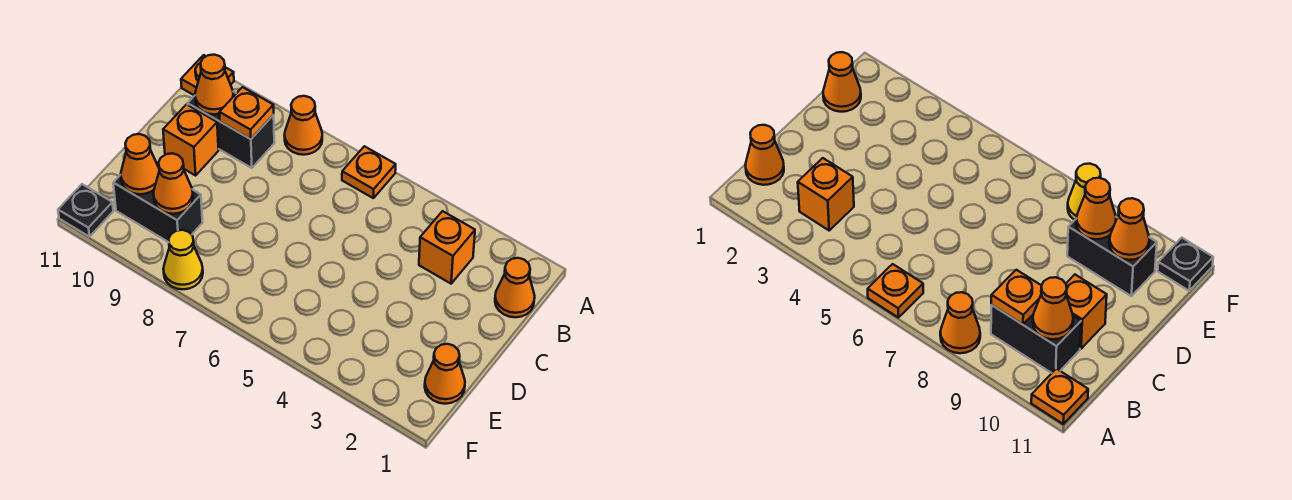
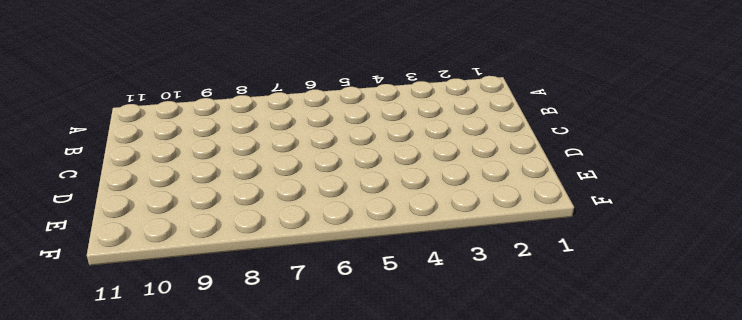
none -> orange plate A6 level 1
none -> orange cone A8 level 1
none -> orange plate A11 level 1

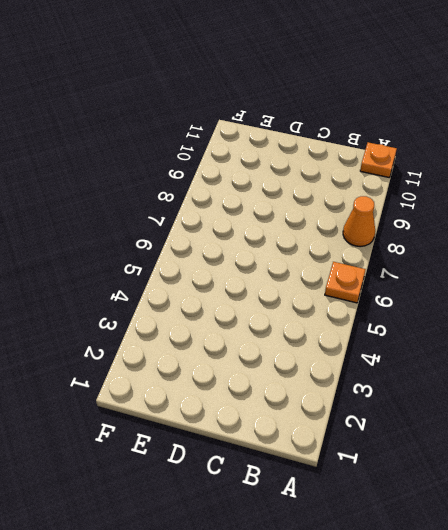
none -> orange cone B1 level 1
none -> orange brick B3 level 1
none -> black brick B9:B10 level 1

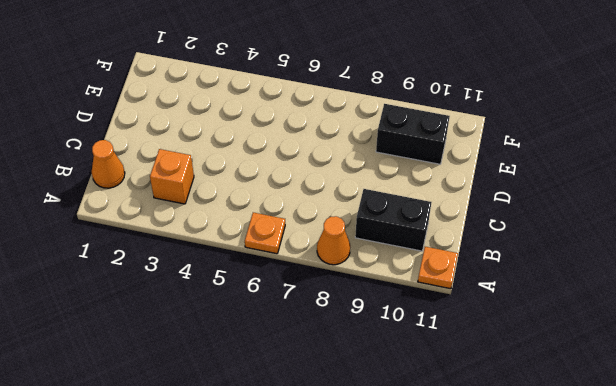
none -> orange brick C10 level 1
none -> orange cone E1 level 1
none -> yellow cone F8 level 1

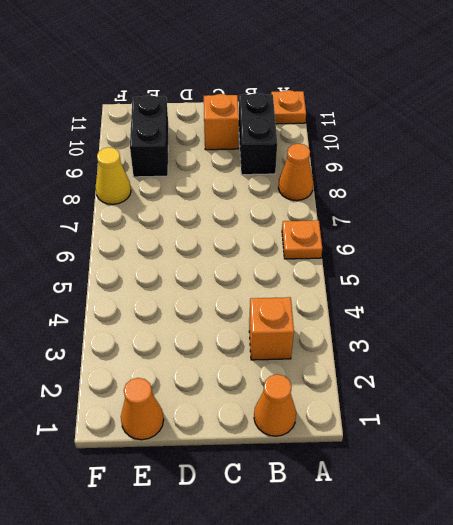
none -> black plate F11 level 1
none -> orange plate B9 level 2
none -> orange cone B10 level 2

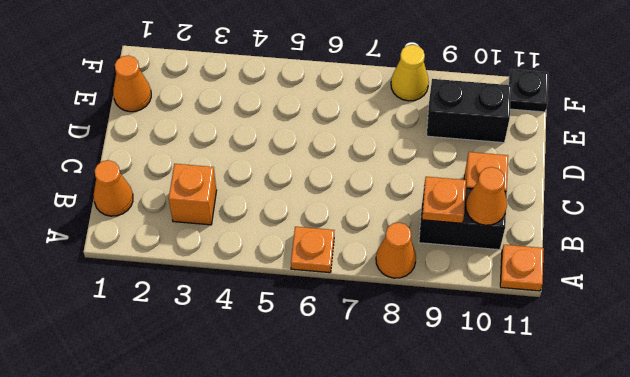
none -> orange cone E9 level 2
none -> orange cone E10 level 2

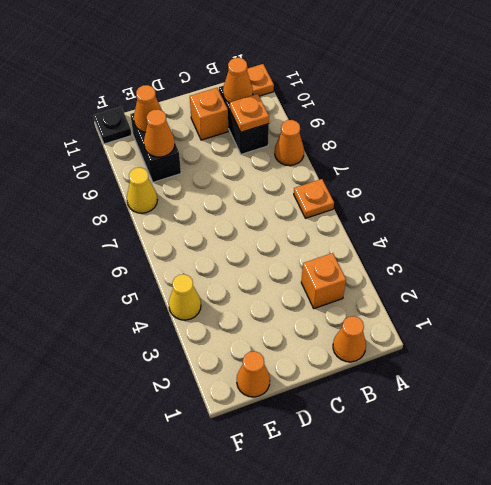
yellow cone F4 level 1 -> none

